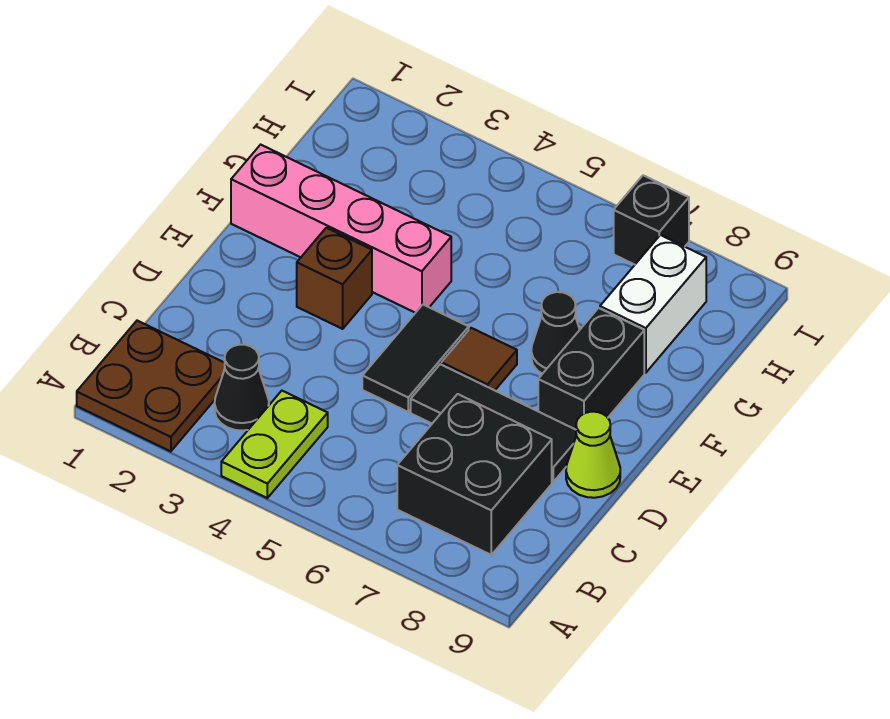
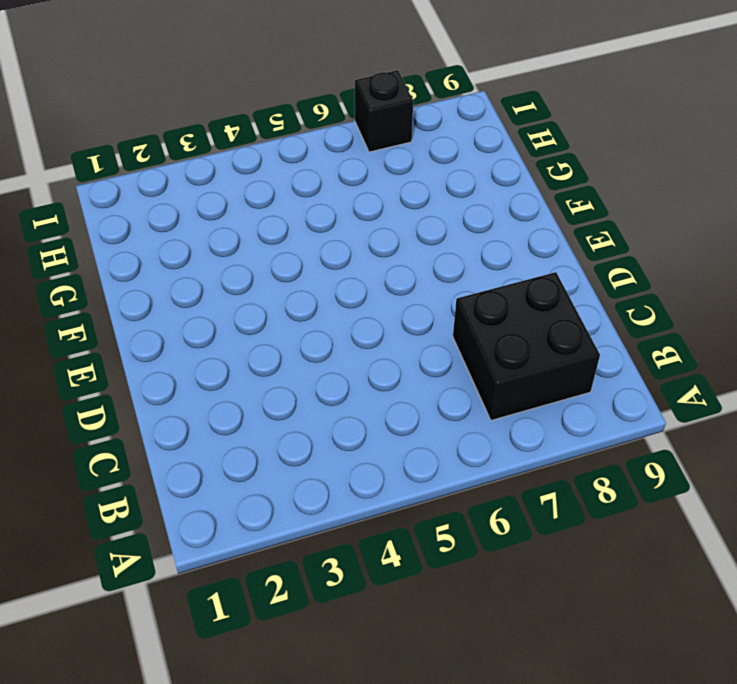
none -> brown plate A1:B2 level 1
none -> lime plate A4:B4 level 1
none -> black cone B3 level 1

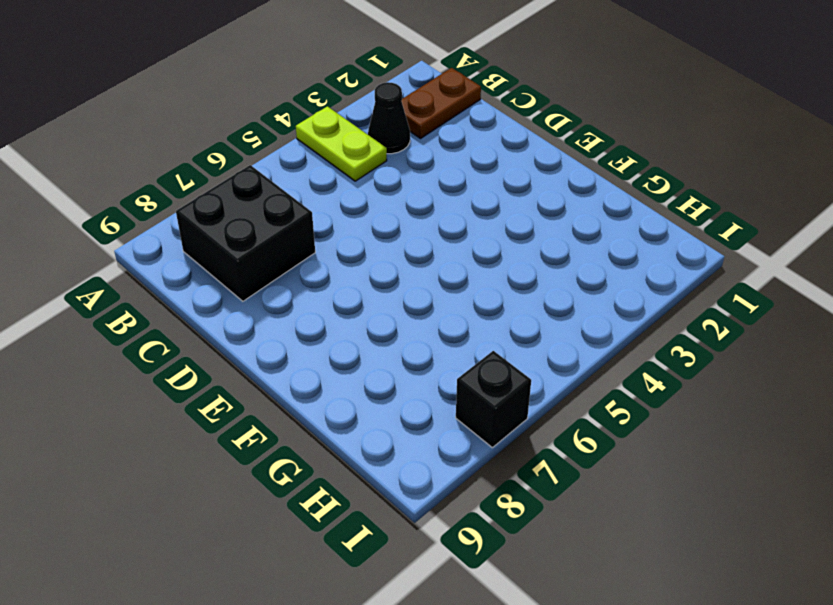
brown plate B1:B2 level 1 -> brown plate A1:B2 level 1
none -> black tile D5:E5 level 1
none -> black tile D6:D8 level 1
none -> lime cone D9 level 1

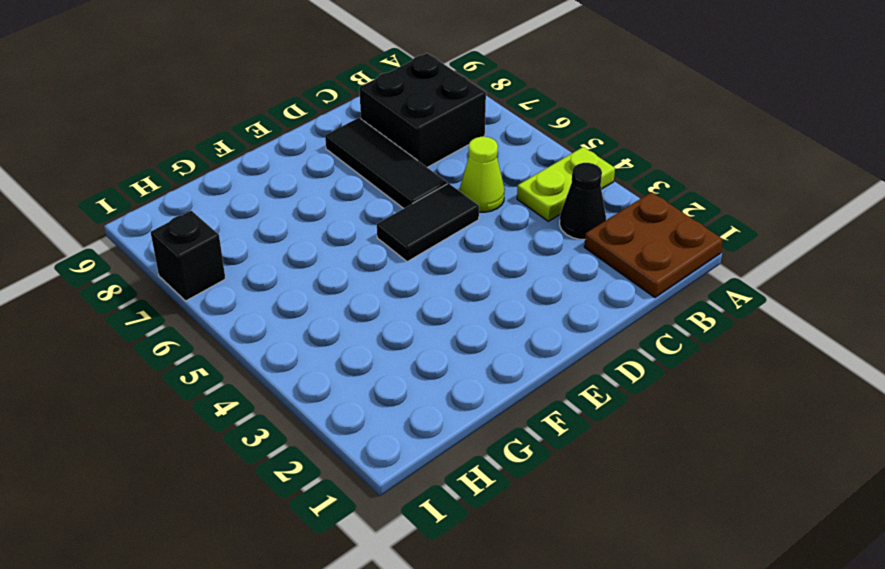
lime cone C5 level 1 -> lime cone D9 level 1
none -> brown brick E3 level 1
none -> brown tile E6 level 1
none -> black brick E8:F8 level 1

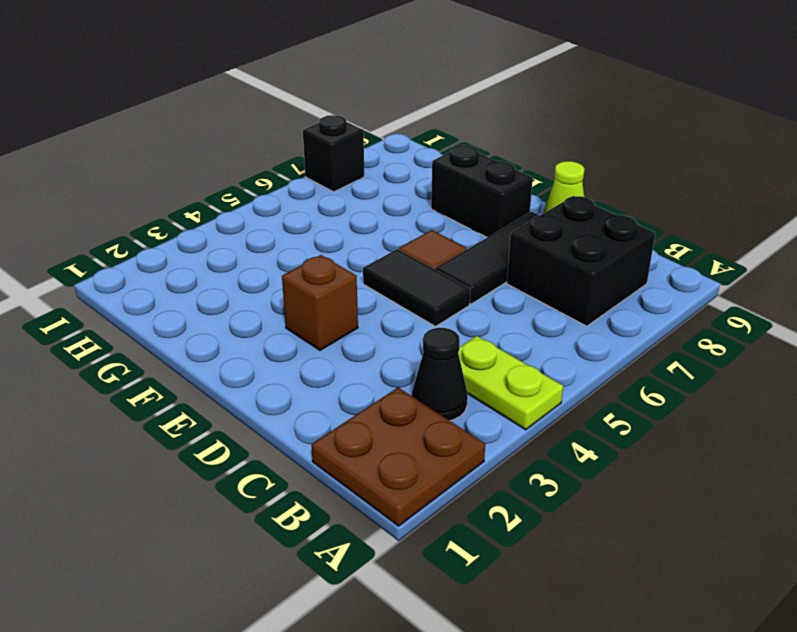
none -> pink brick F1:F4 level 1
none -> black cone F7 level 1
none -> white brick G8:H8 level 1

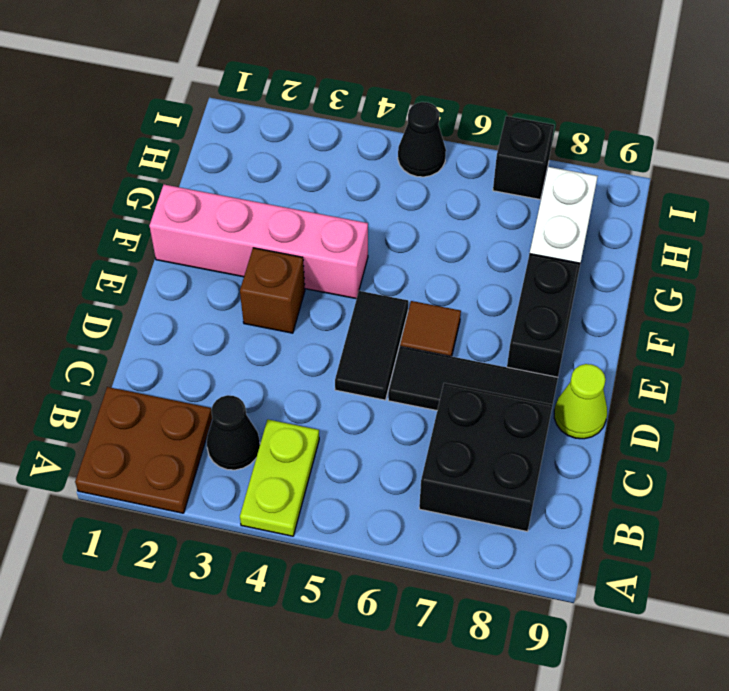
black cone I5 level 1 -> black cone F7 level 1

